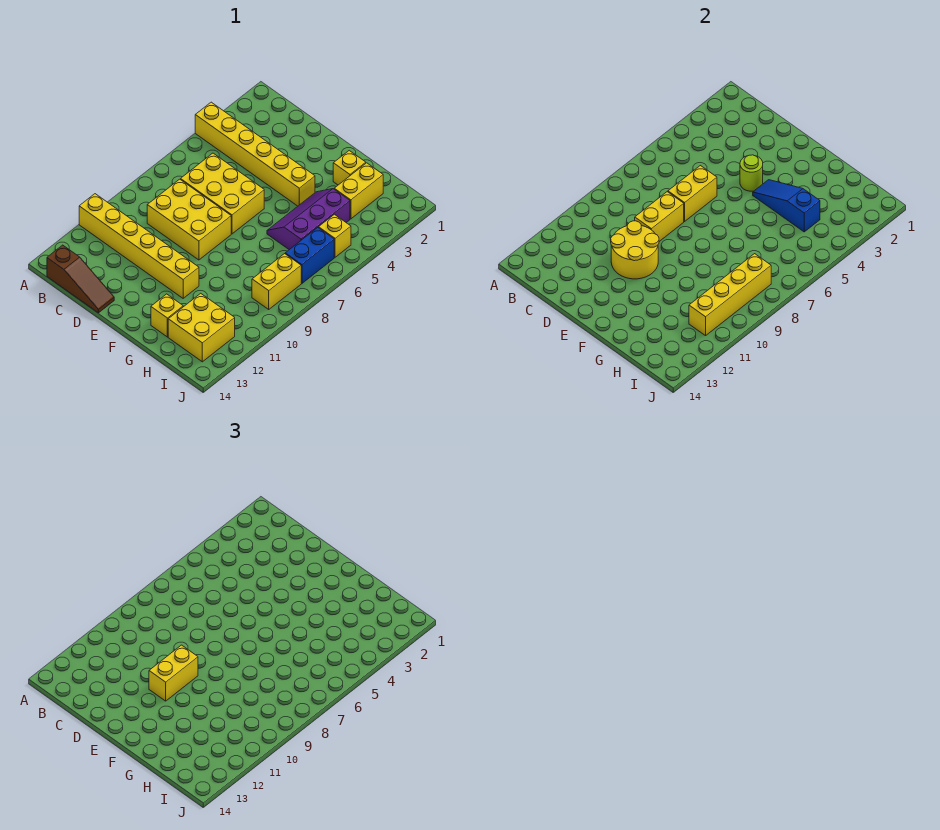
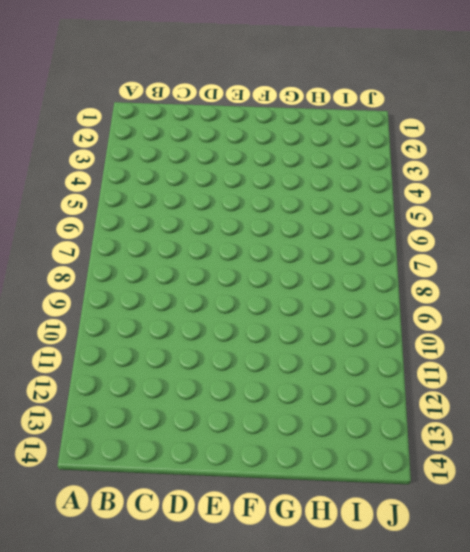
none -> yellow brick A4:F4 level 1
none -> yellow brick A11:F11 level 1
none -> brown slope B14:D14 level 1 top B

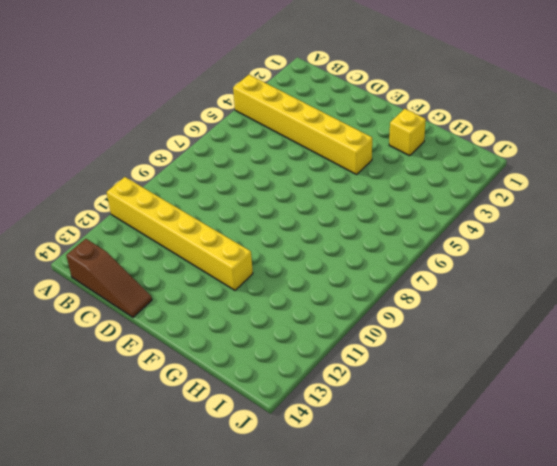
none -> yellow brick C6:E7 level 1
none -> yellow brick C8:E9 level 1
none -> purple slope G4:H6 level 1 top H

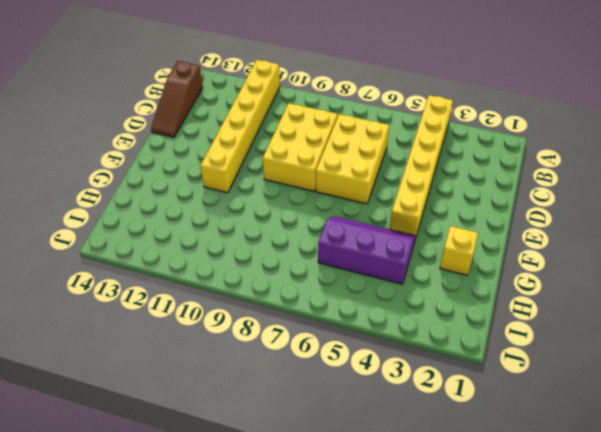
none -> yellow brick G13 level 1
none -> yellow brick H2:H3 level 1
none -> yellow brick H12:I13 level 1

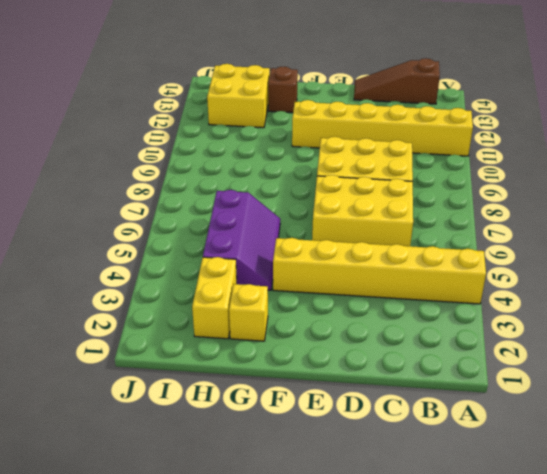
brown brick G13 level 1 -> yellow brick G13 level 1
none -> yellow brick I5 level 1
none -> blue brick I6:I7 level 1
none -> yellow brick I8:I9 level 1

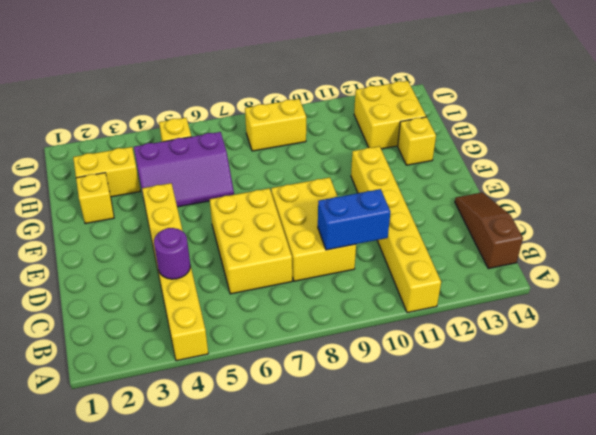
purple round brick C4 level 2 -> none
blue brick C9:C10 level 2 -> blue brick I6:I7 level 1
none -> yellow brick D6:D7 level 2
none -> yellow brick D8:D9 level 2
none -> yellow round brick D10:E11 level 2

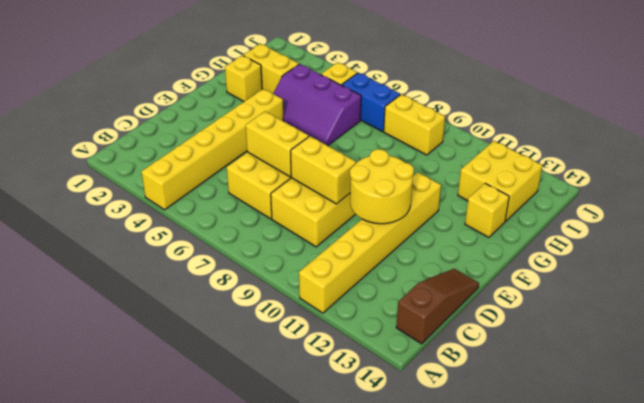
none -> lime round brick E4 level 2
none -> blue slope F4:H4 level 2 top H
none -> yellow brick I8:I11 level 2

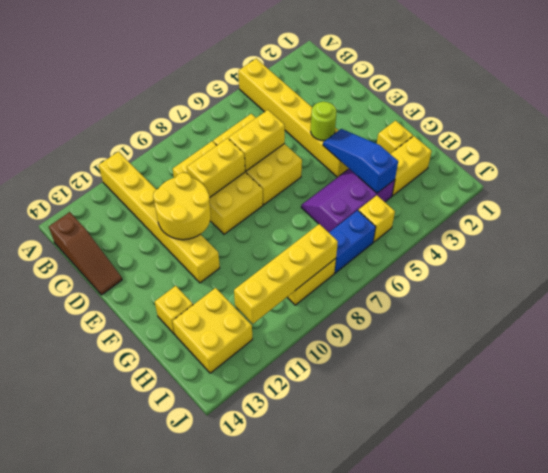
none -> yellow brick E10:E11 level 3

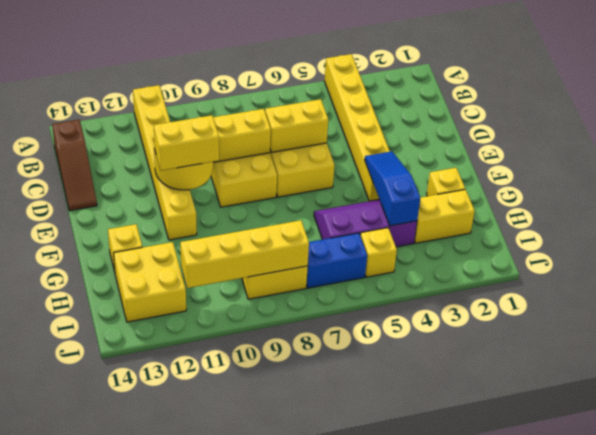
none -> lime round brick E4 level 2

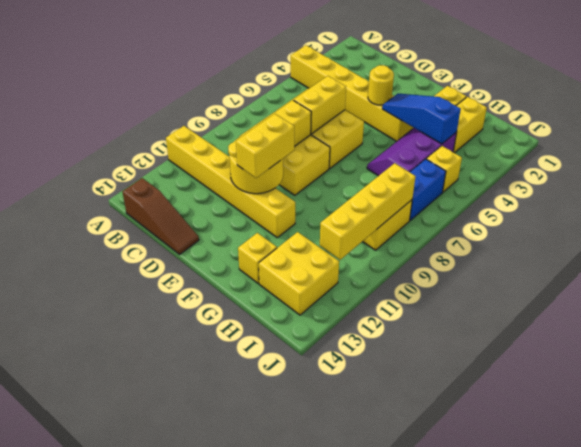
yellow round brick E4 level 2 -> lime round brick E4 level 2

